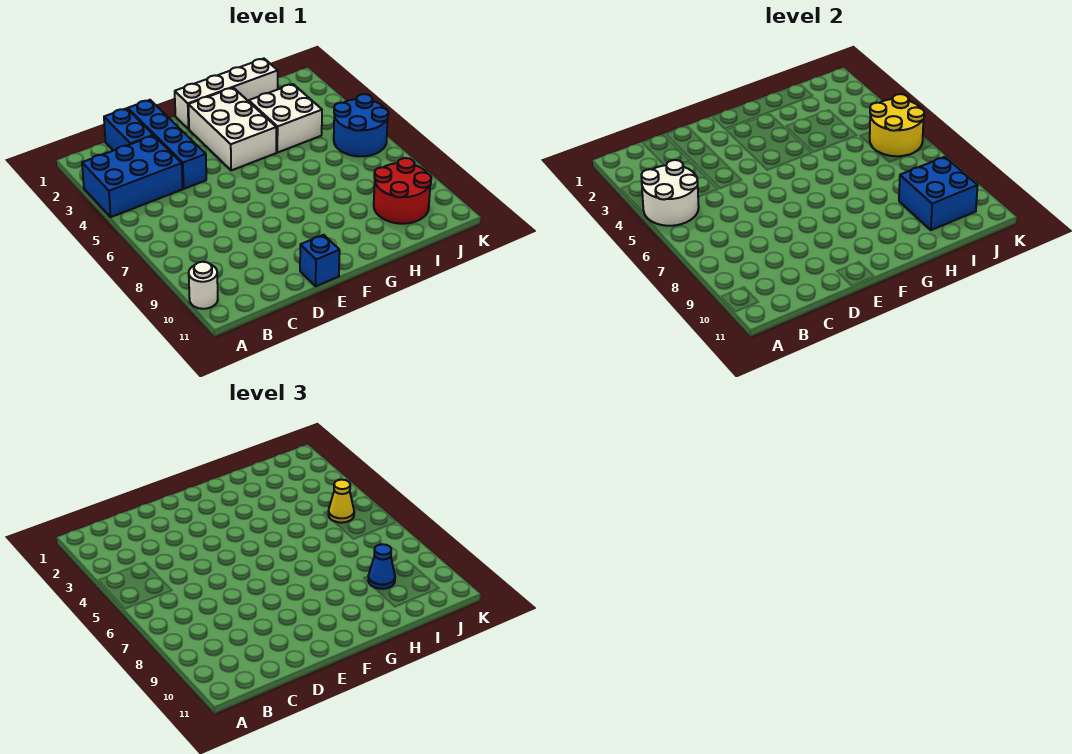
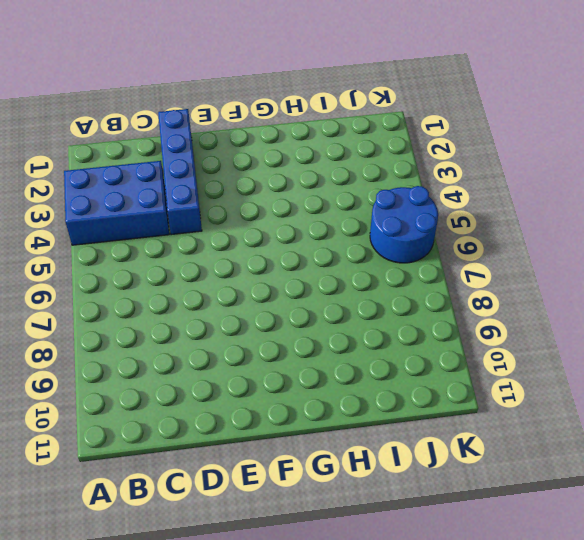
none -> white round brick A10 level 1
none -> blue brick C1:C2 level 1
none -> blue brick E11 level 1

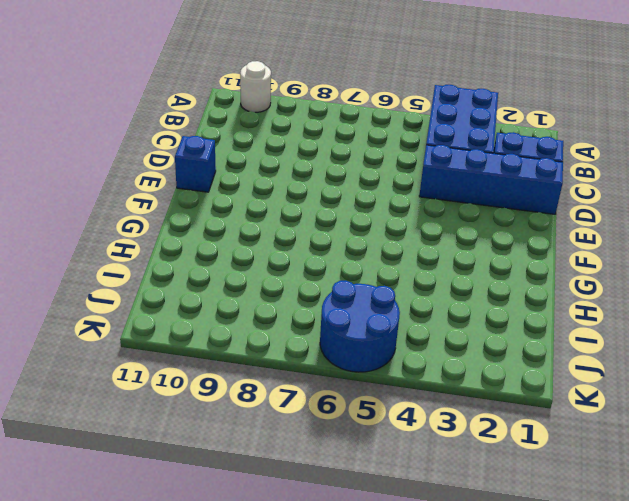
none -> white brick F1:I1 level 1
none -> white brick F2:G4 level 1
none -> white brick H3:I4 level 1

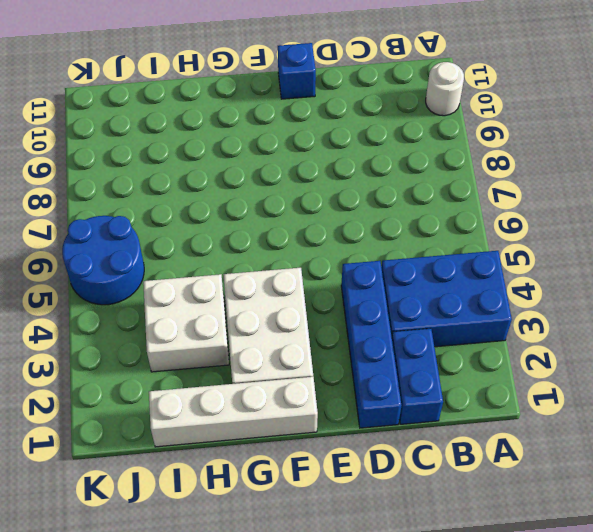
none -> red round brick I9:J10 level 1
none -> white round brick A4:B5 level 2
none -> blue brick I9:J10 level 2

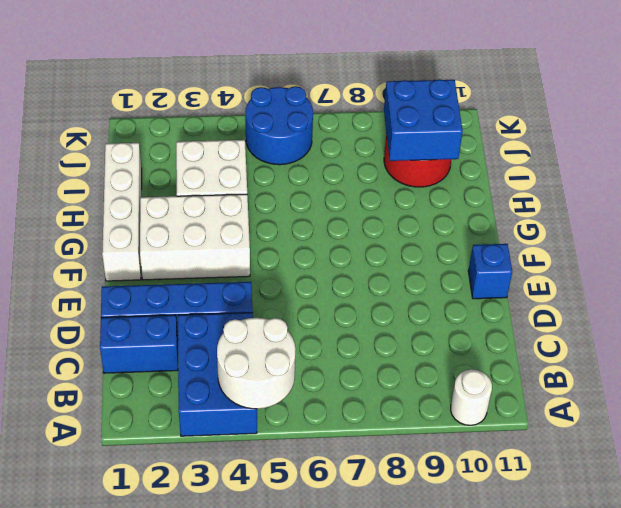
none -> yellow round brick J5:K6 level 2
none -> blue cone I9 level 3
none -> yellow cone J5 level 3

